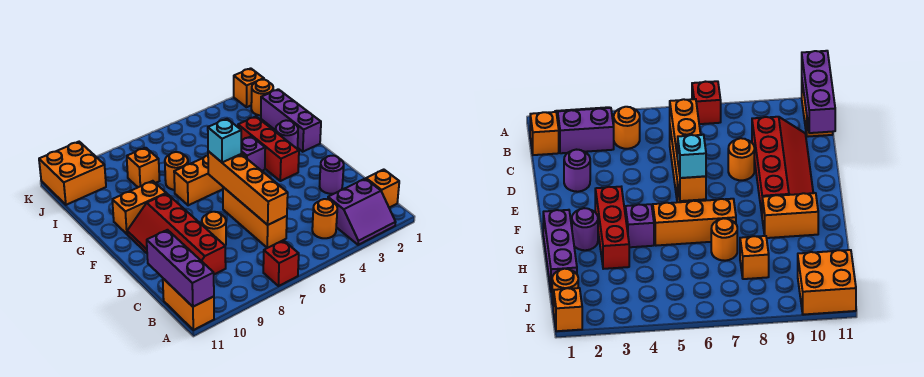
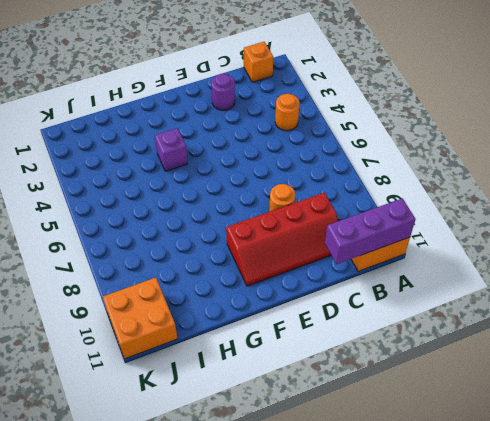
none -> purple slope A2:B3 level 1 top B
none -> red brick A7 level 1
none -> orange brick C6:E6 level 1

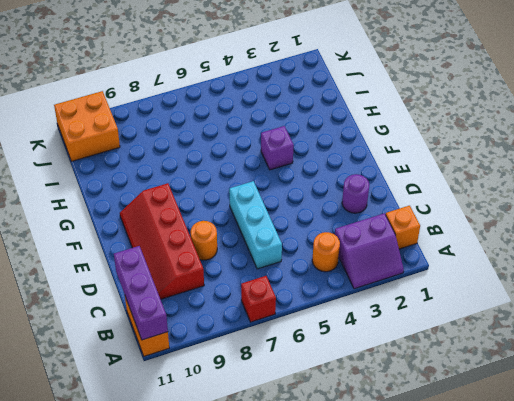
cyan brick C6:E6 level 1 -> orange brick C6:E6 level 1
none -> red brick F3:H3 level 1
none -> purple brick G1:I1 level 1
none -> purple round brick G2 level 1

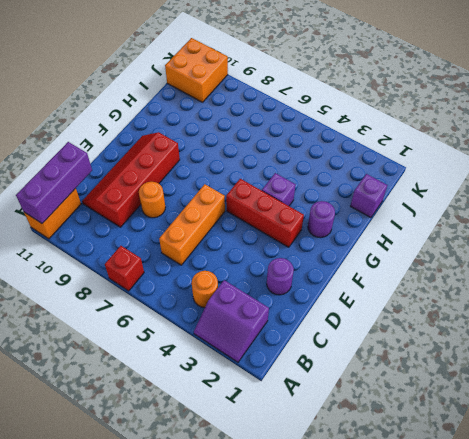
red brick F3:F5 level 1 -> red brick F3:H3 level 1
purple brick I1 level 1 -> purple brick G1:I1 level 1
none -> orange brick B1 level 1
none -> orange brick G5:G7 level 1
none -> orange brick G9:G10 level 1

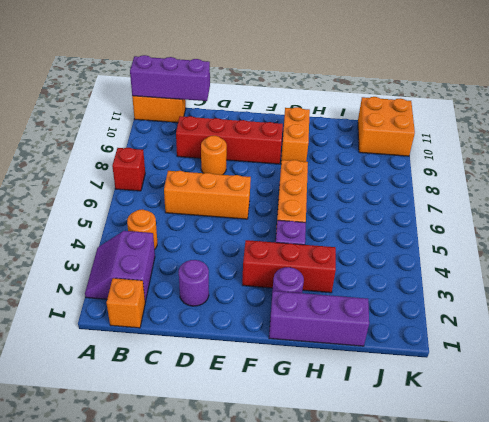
none -> orange round brick H7 level 1
none -> orange brick I8 level 1
none -> orange round brick J1 level 1

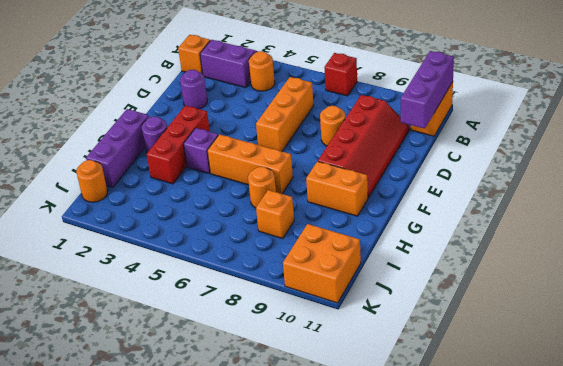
none -> orange brick K1 level 1
none -> orange brick C6:F6 level 2
none -> cyan brick F6 level 3

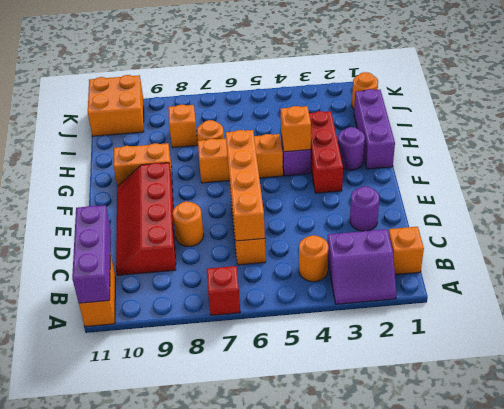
orange brick G4 level 2 -> orange brick K1 level 1
none -> cyan brick F6 level 3

